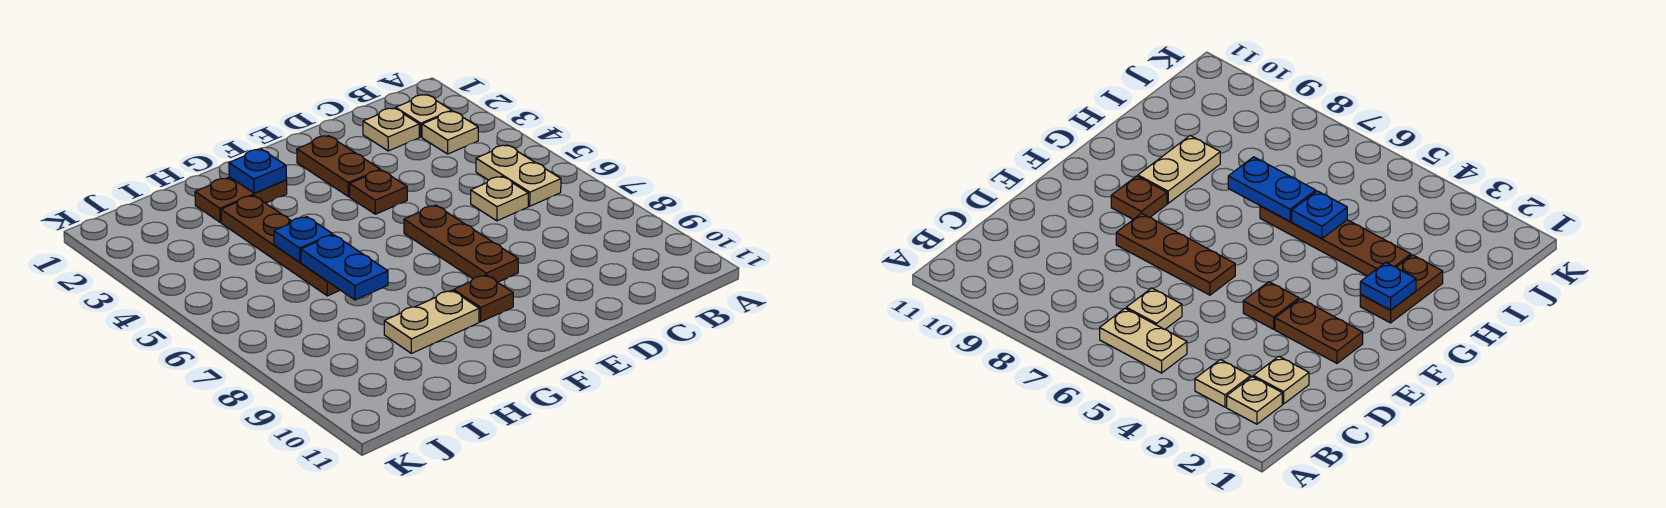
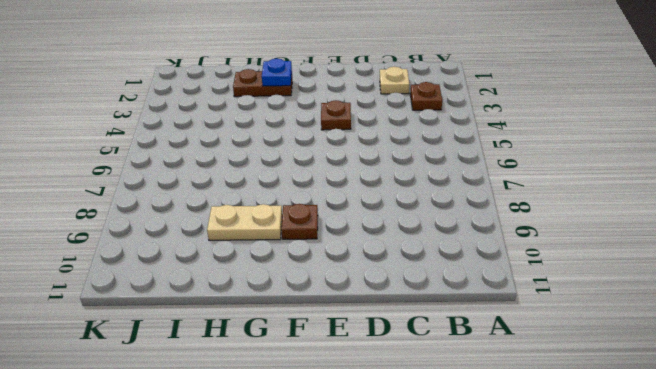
brown plate B3 level 1 -> tan plate B3 level 1
none -> tan plate B2 level 1
none -> tan plate B5:B6 level 1
none -> tan plate C6 level 1

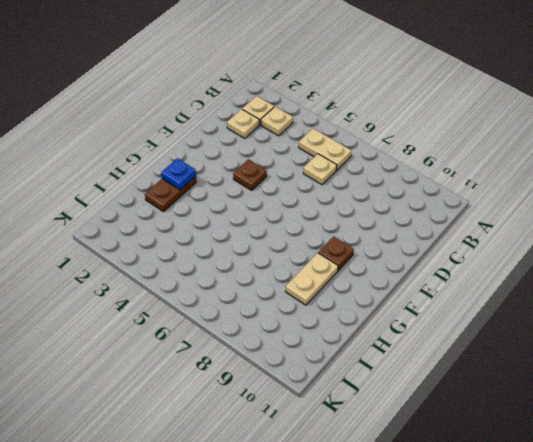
none -> brown plate E2:E3 level 1
none -> brown plate E6:E8 level 1
none -> brown plate H3:H6 level 1

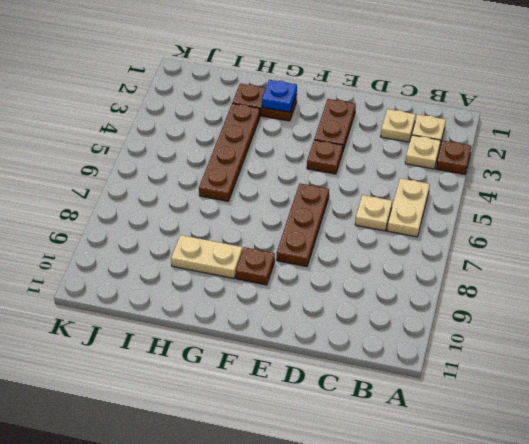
brown plate A3 level 1 -> none
none -> blue plate H5 level 2
none -> blue plate H6:H7 level 2

